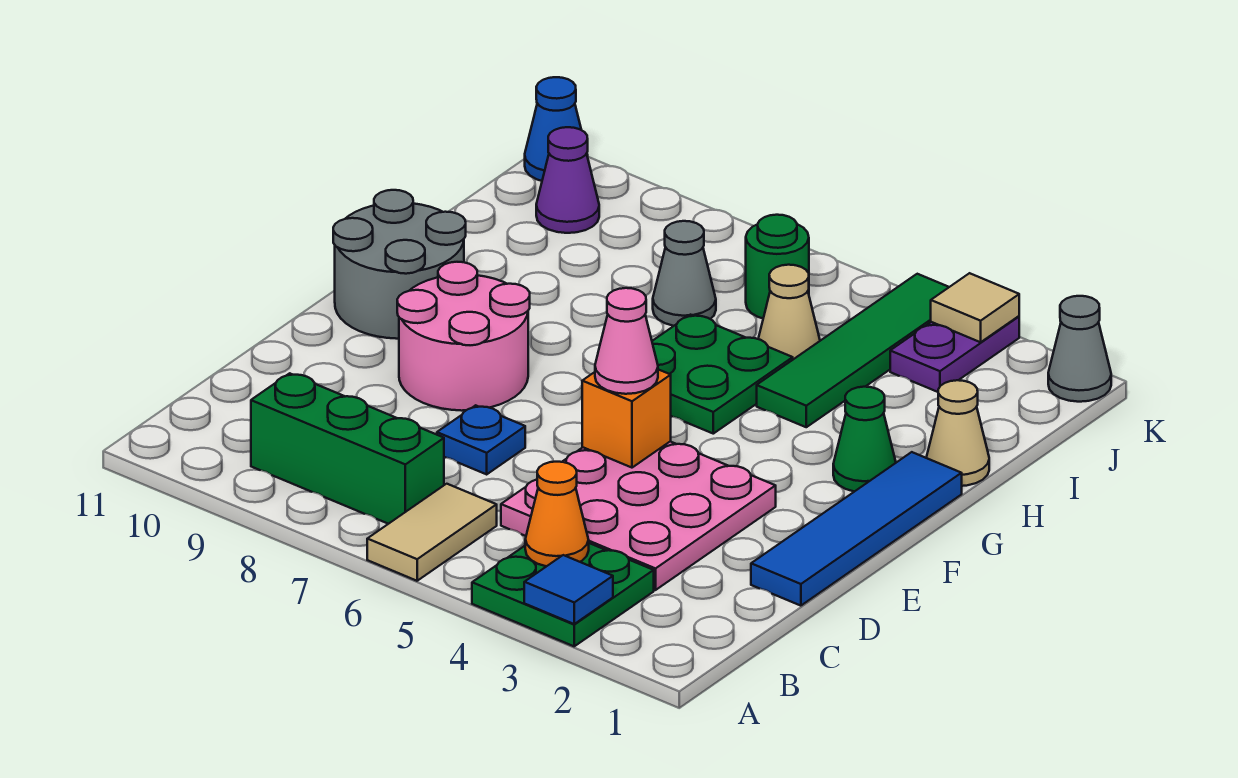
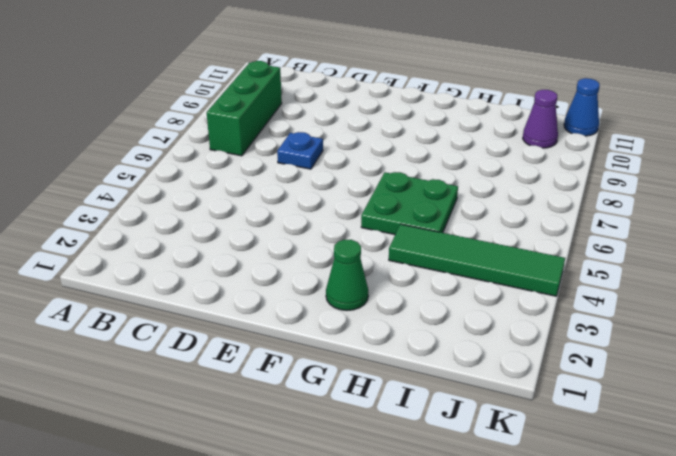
none -> green plate A3:B4 level 1
none -> tan tile A6:B6 level 1
none -> pink plate C3:E5 level 1

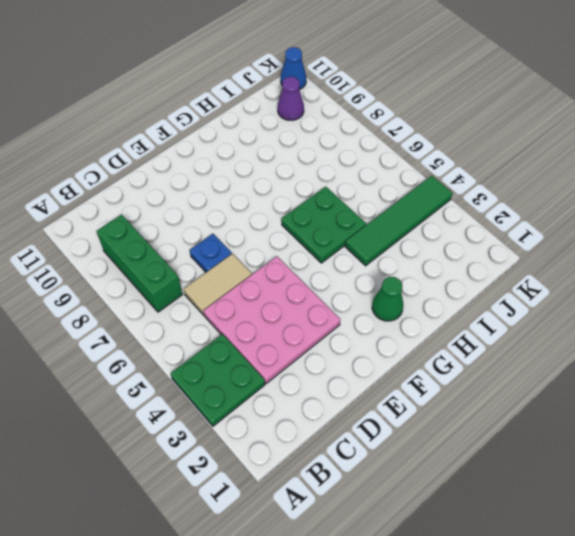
tan tile C6:D6 level 1 -> tan tile A6:B6 level 1
none -> blue tile D1:G1 level 1
none -> pink round brick E8:F9 level 1
none -> grey round brick F10:G11 level 1

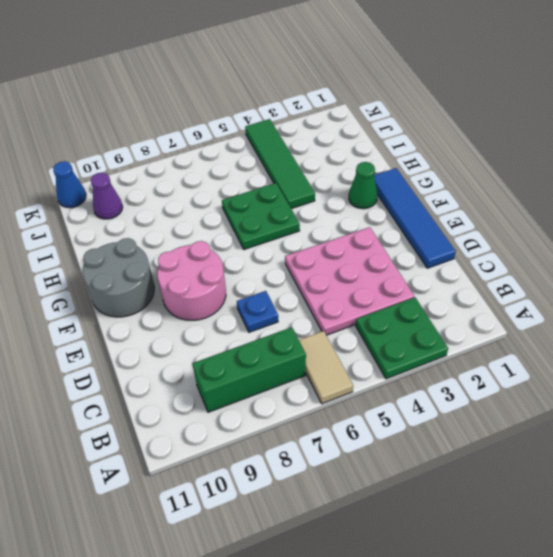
none -> tan cone H1 level 1
none -> tan cone I5 level 1
none -> grey cone I7 level 1

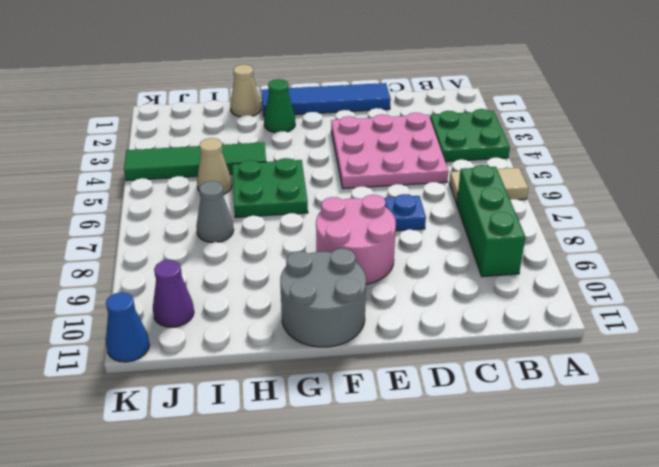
none -> purple plate J3:K3 level 1
none -> green round brick J6 level 1
none -> grey cone K1 level 1

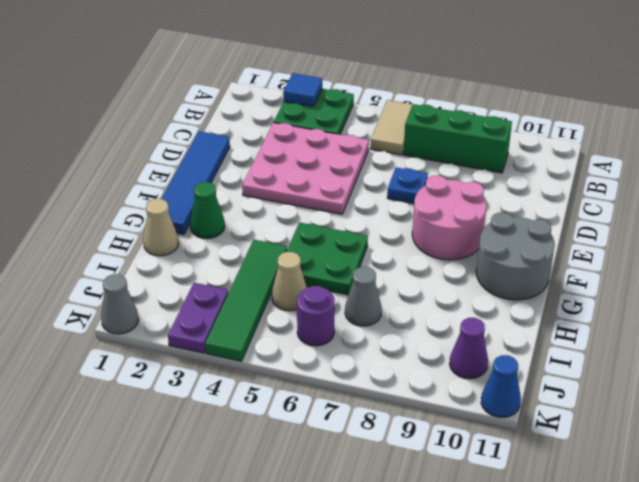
purple round brick J6 level 1 -> green round brick J6 level 1
none -> orange cone B4 level 2
none -> orange brick E5 level 2
none -> tan tile K3 level 2

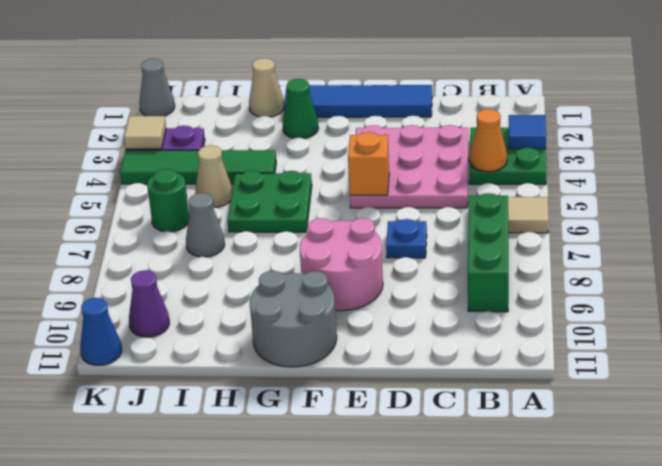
none -> pink cone E5 level 3

